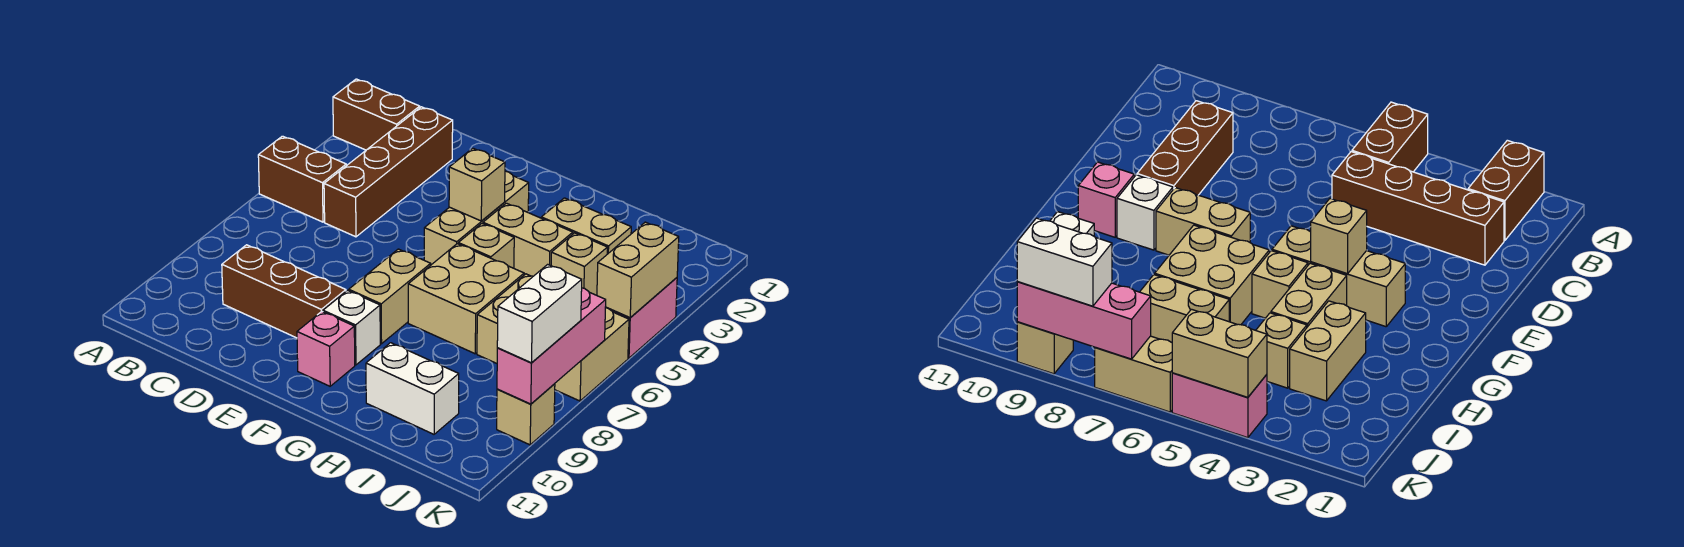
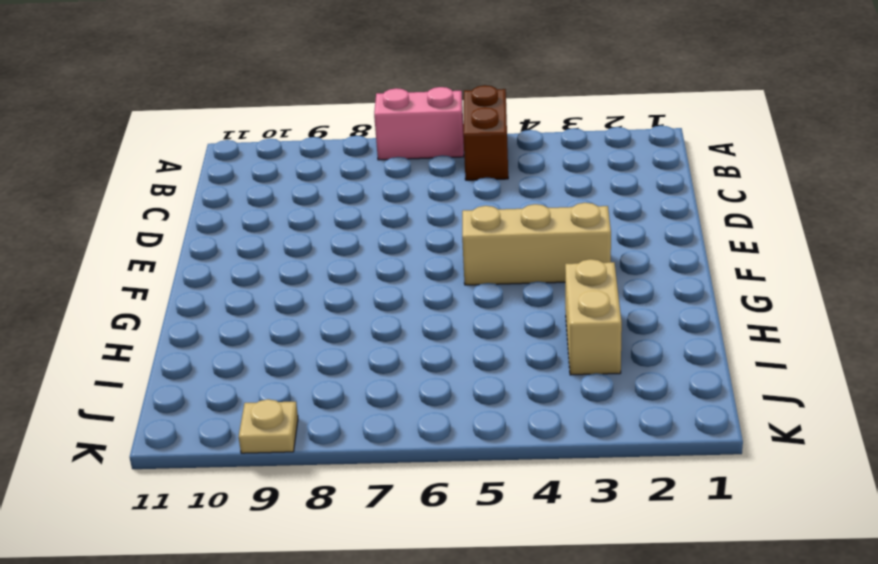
pink brick A6:A7 level 1 -> pink brick K4:K5 level 1
tan plate K9 level 1 -> tan brick K9 level 1
none -> brown brick A2:B2 level 1
none -> brown brick C2:C5 level 1
none -> brown brick C9:E9 level 1

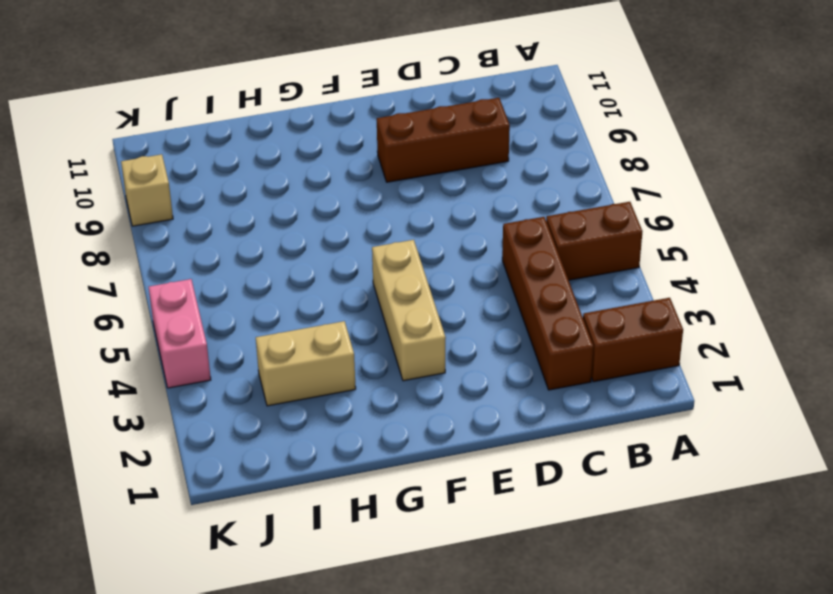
none -> tan brick F7:F8 level 1
none -> white brick F9 level 1
none -> pink brick F10 level 1

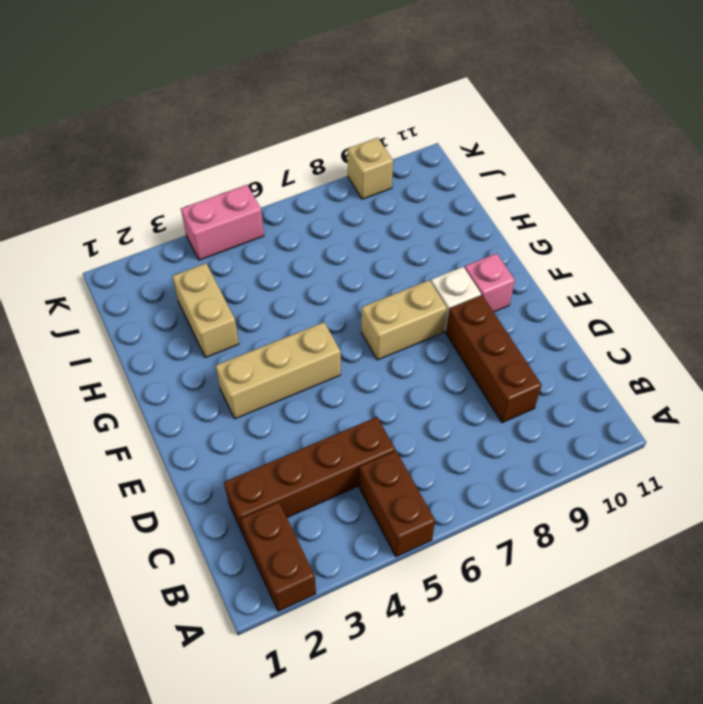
none -> tan brick G4:H4 level 1
none -> tan brick G5 level 1
none -> tan brick G6:H7 level 1

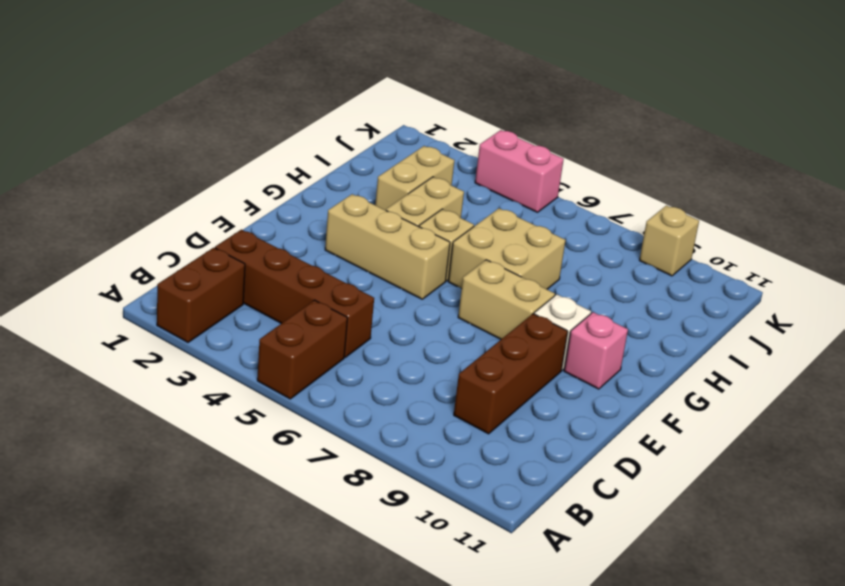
none -> white brick H10:I10 level 1
none -> tan brick I4 level 1
none -> tan brick I6:I7 level 1

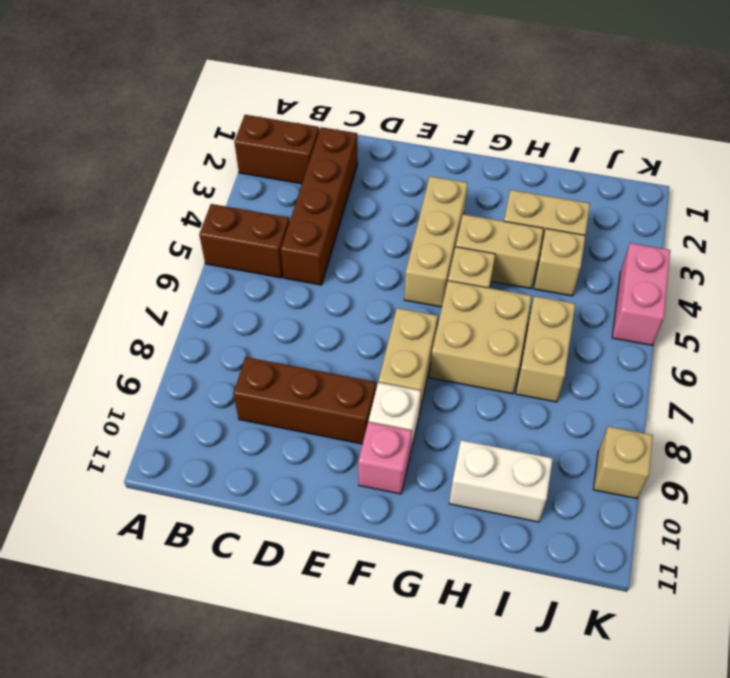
none -> tan brick K6:K7 level 1
none -> tan brick F4 level 2
none -> tan brick K4:K5 level 2

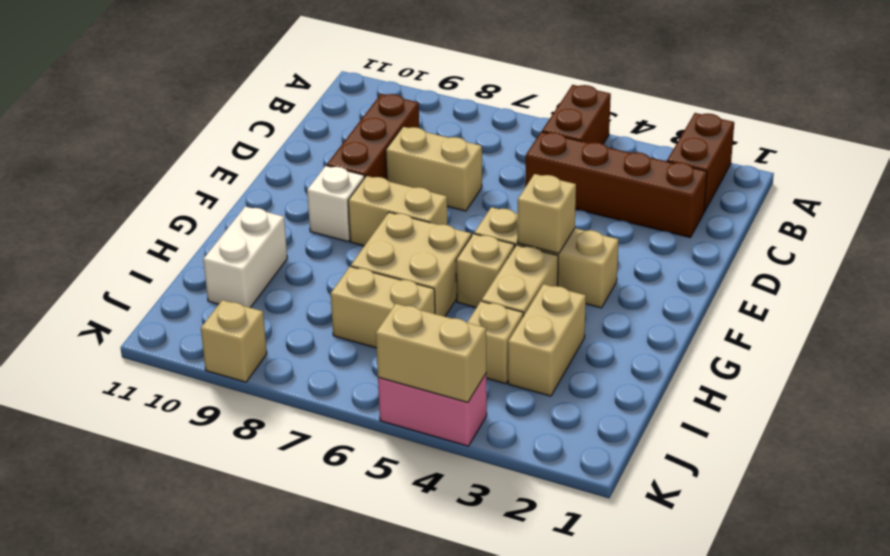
tan brick D7:D8 level 1 -> tan brick K6:K7 level 1
none -> pink brick F10 level 1
none -> pink brick K7:K9 level 2
none -> white brick K8:K9 level 3

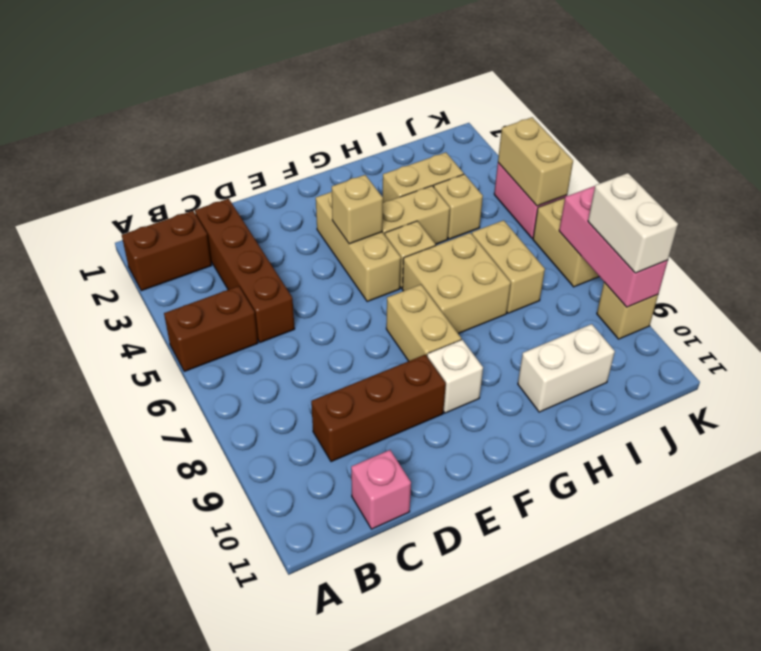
pink brick C11 level 1 -> pink brick F10 level 1

